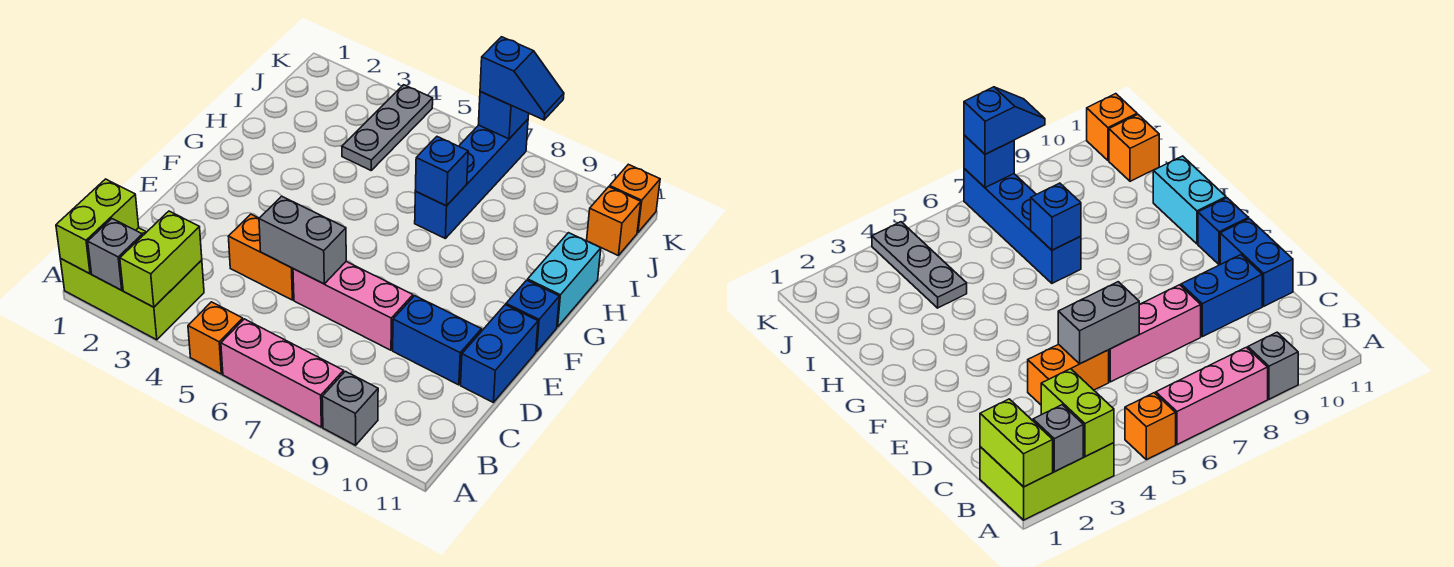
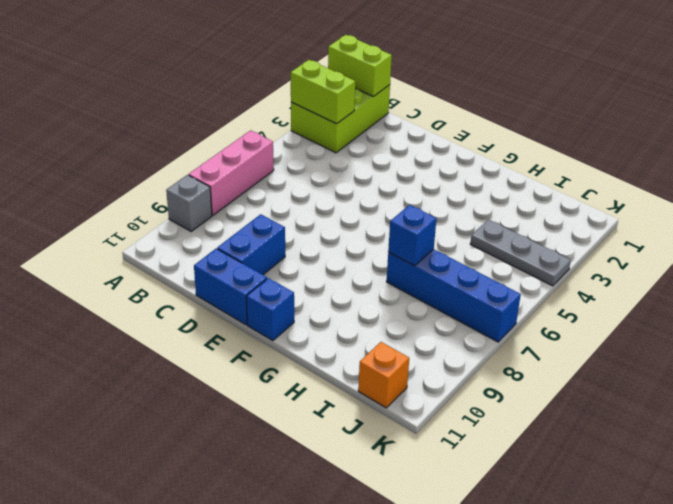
none -> orange brick A5 level 1
none -> orange brick D4:D5 level 1
none -> pink brick D6:D8 level 1

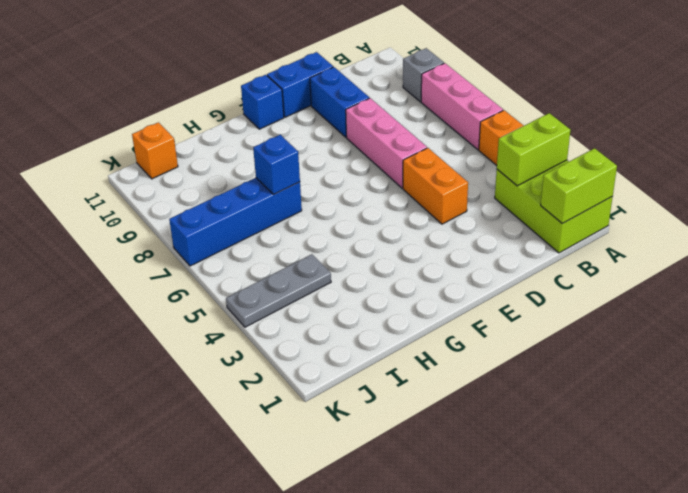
none -> cyan brick G11:H11 level 1
none -> orange brick K11 level 1
none -> grey brick A2 level 2

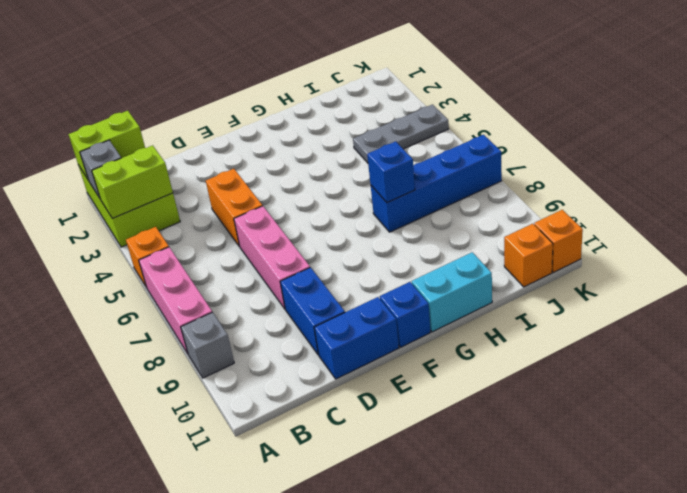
none -> grey brick D5:D6 level 2
none -> blue brick K7 level 2
none -> blue slope K7:K8 level 3 top 7

